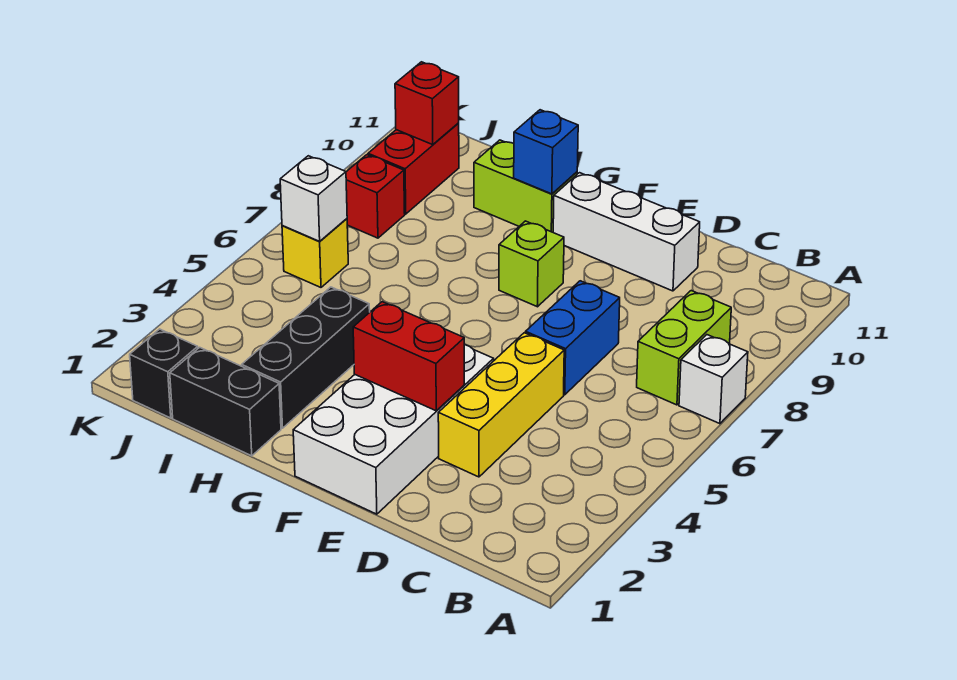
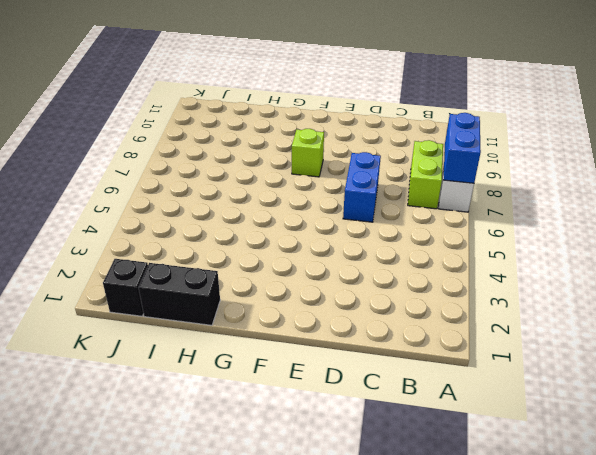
blue brick A7:A8 level 2 -> none
none -> yellow brick D3:D5 level 1
none -> white brick D10:F10 level 1
none -> white brick E1:F4 level 1

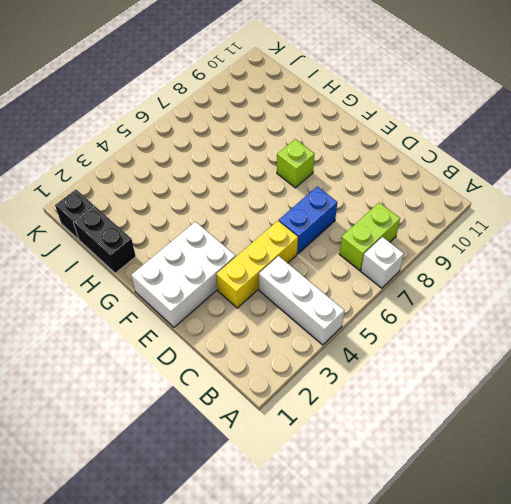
white brick A4:C4 level 1 -> white brick D10:F10 level 1
white brick E1:F3 level 1 -> white brick E1:F4 level 1
none -> lime brick G10:H10 level 1
none -> black brick H2:H4 level 1
none -> yellow brick J6 level 1

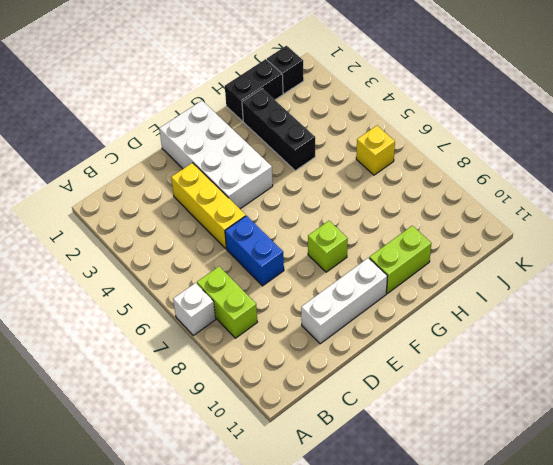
none -> red brick J8 level 1
none -> red brick J9:J10 level 1
none -> red brick E3:F3 level 2

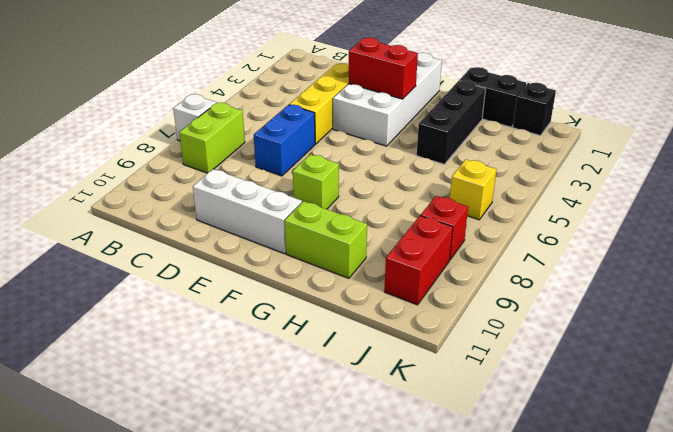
none -> blue brick G10 level 2
none -> white brick J6 level 2
none -> red brick J10 level 2

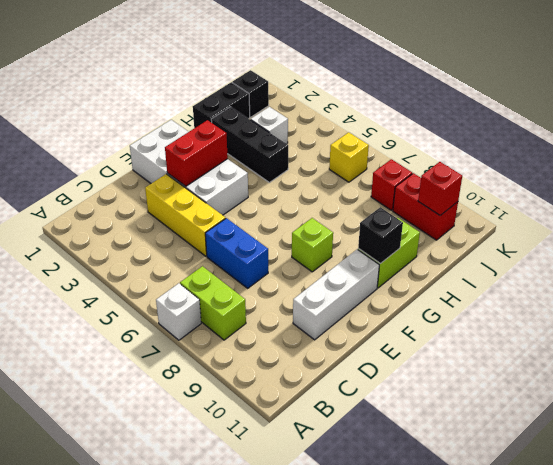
black brick G10 level 2 -> blue brick G10 level 2
white brick I3 level 1 -> white brick J6 level 2

